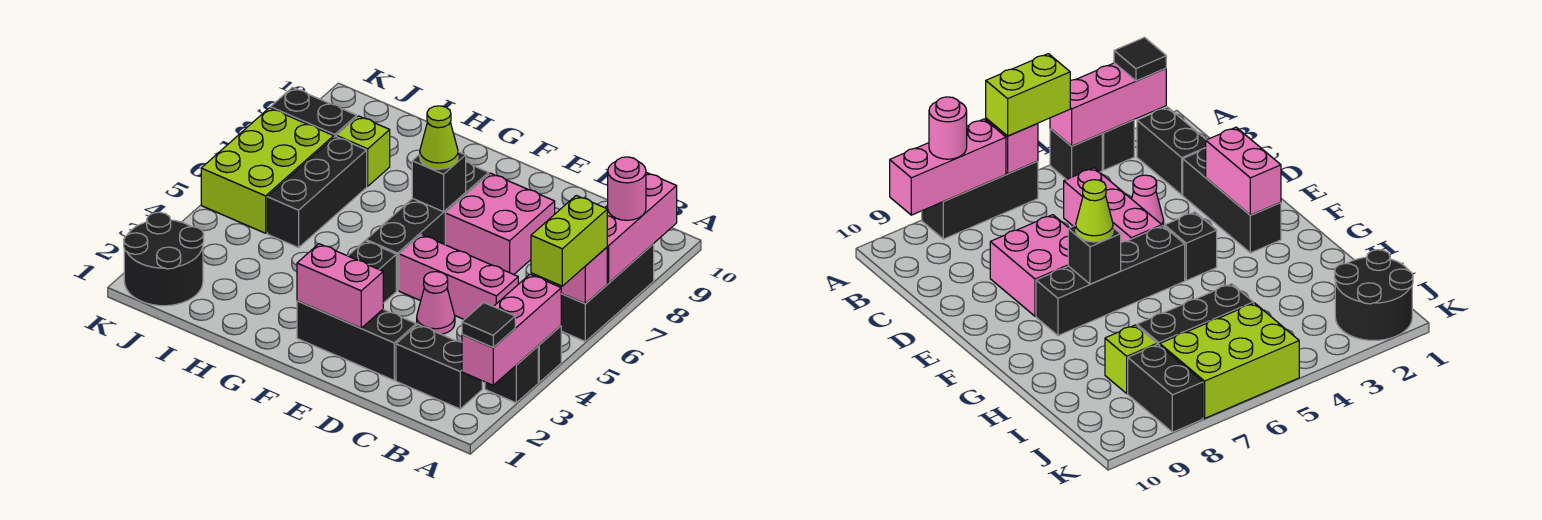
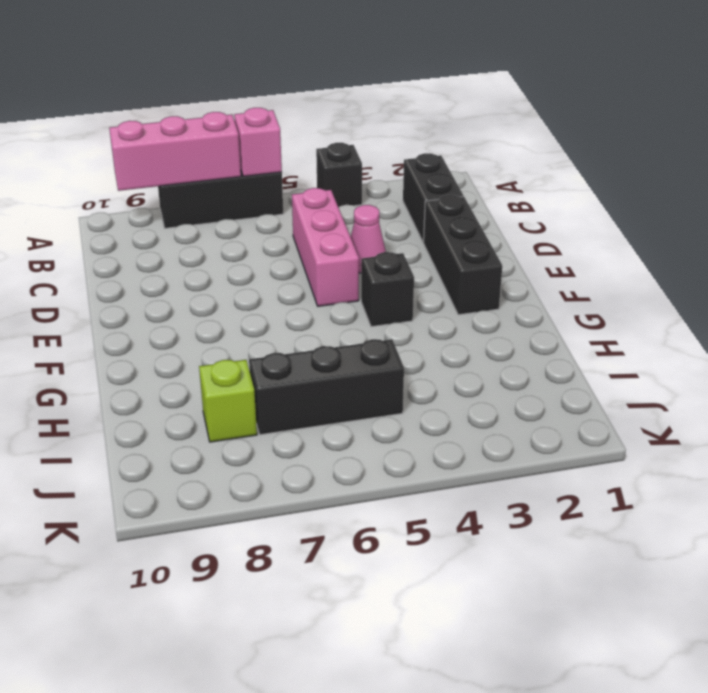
none -> black brick A3 level 1
none -> pink brick D7:E8 level 1
none -> black brick F5:F8 level 1

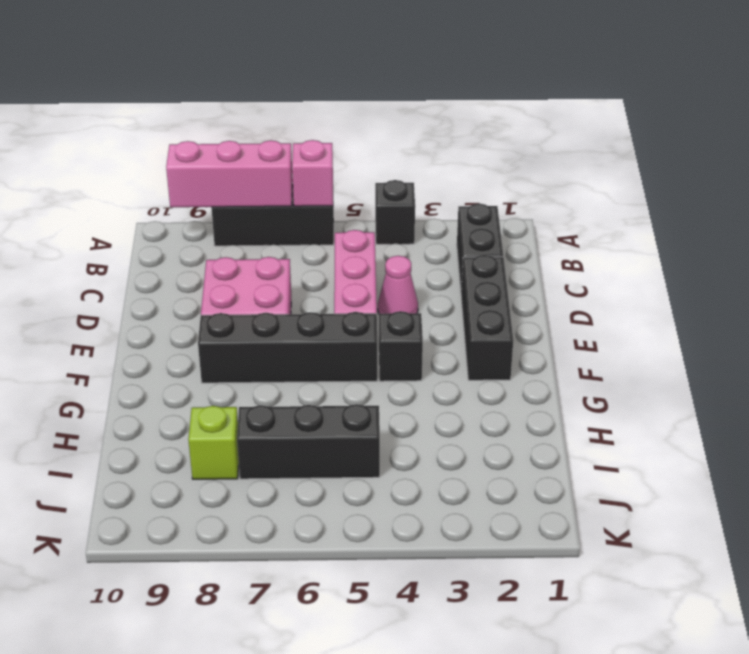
none -> black brick A3 level 1
none -> black round brick J1:K2 level 1
none -> lime brick J5:K7 level 1

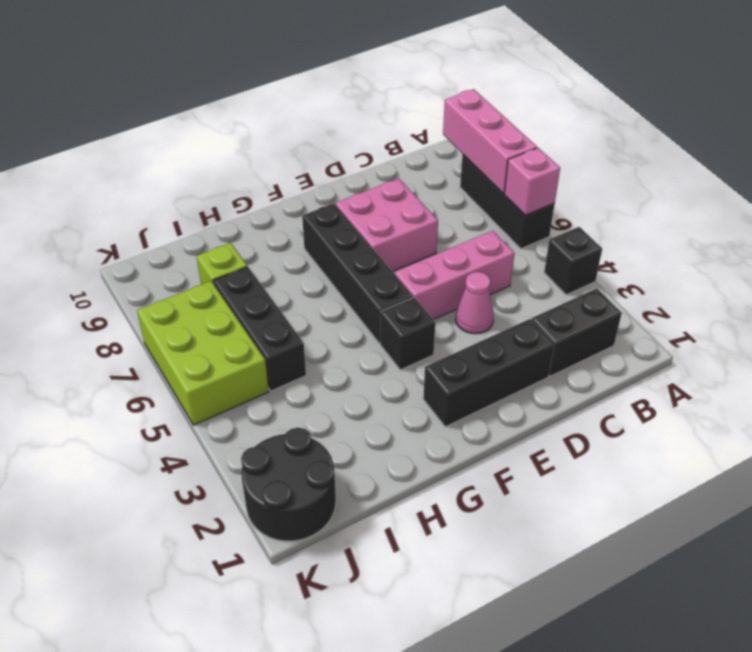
none -> black brick A3 level 1
none -> black brick J8:K8 level 1
none -> pink brick A2:A4 level 2

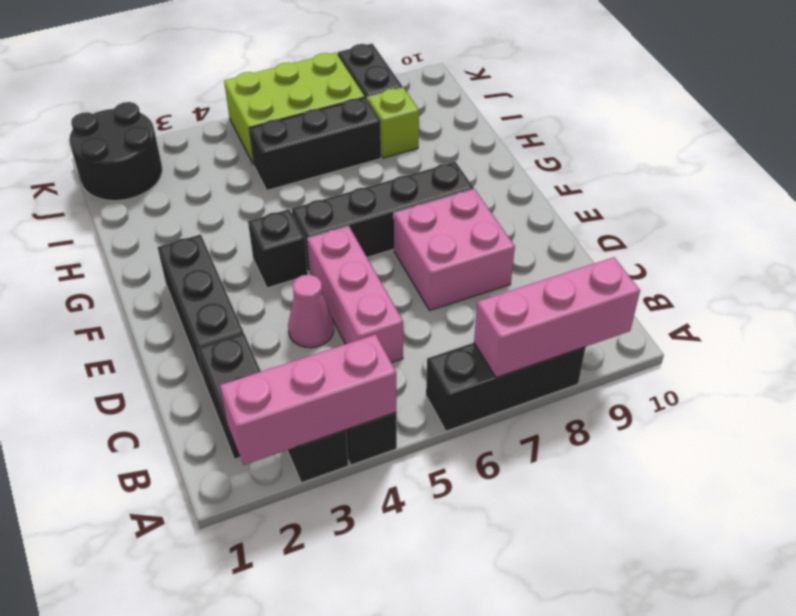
none -> pink brick A6 level 2
none -> pink brick E2:F2 level 2
none -> black brick F7 level 2

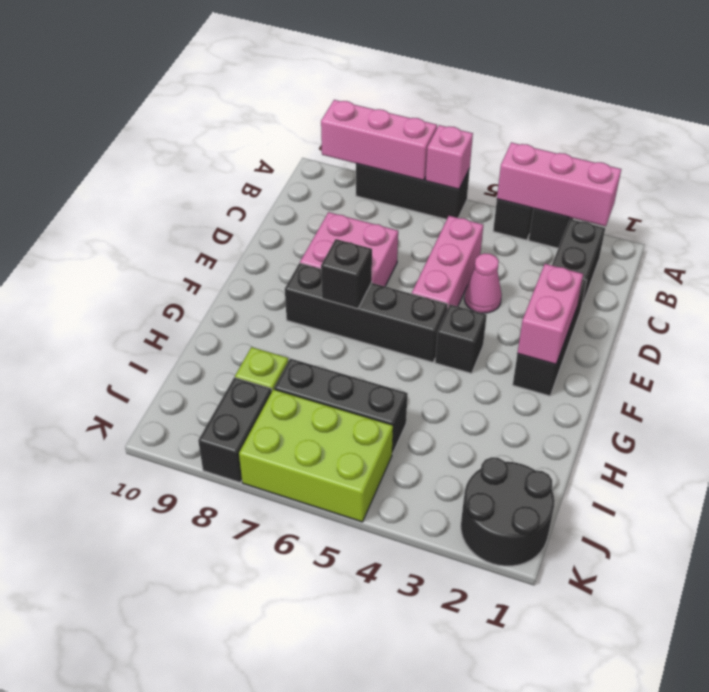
none -> black tile A2 level 3
none -> lime brick A5:A6 level 3
none -> pink round brick A8 level 3

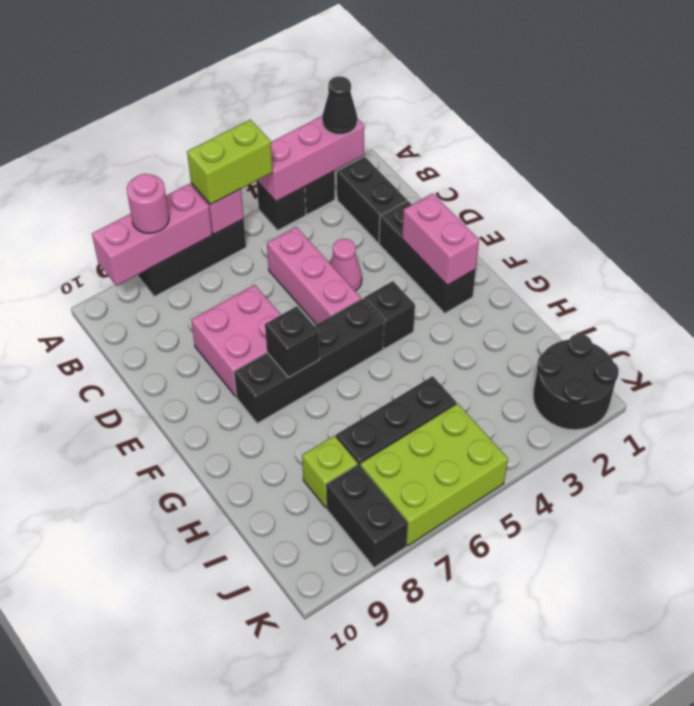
black cone A2 level 3 -> black tile A2 level 3
none -> lime cone F7 level 3

